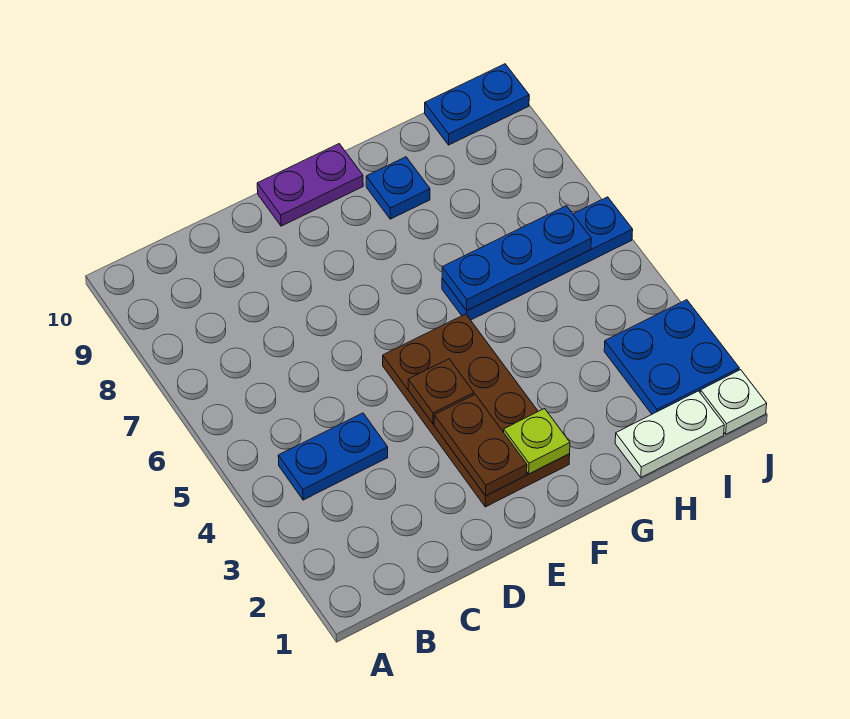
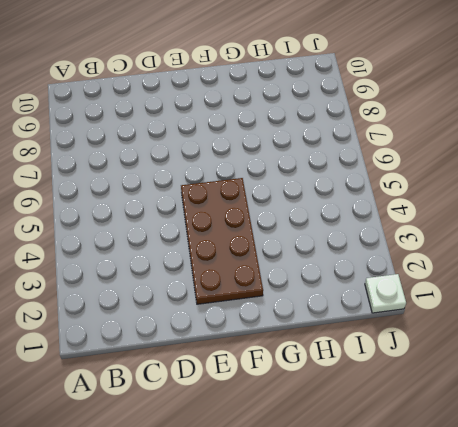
none -> blue plate B4:C4 level 1
none -> purple plate E10:F10 level 1
none -> blue plate G6:J6 level 1

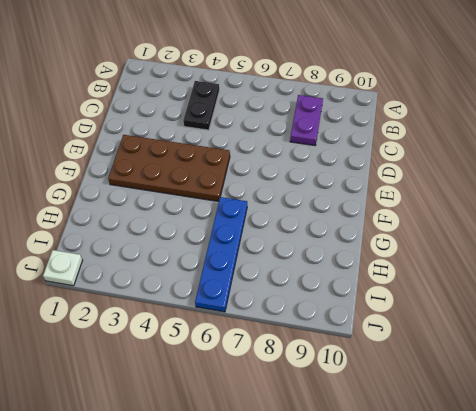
black plate B4:C4 level 1 -> blue plate B4:C4 level 1
purple plate B8:C8 level 1 -> purple plate E10:F10 level 1
none -> blue plate G9 level 1
none -> white plate H1:I1 level 1
none -> blue plate I2:J3 level 1

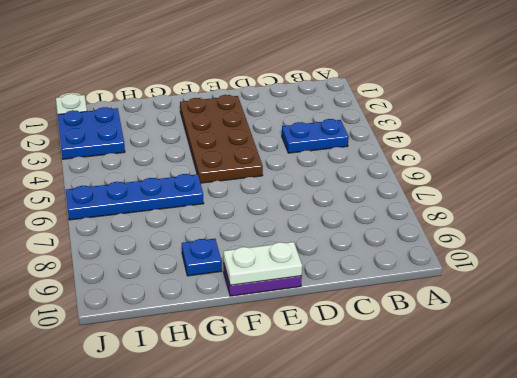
white plate E10:F10 level 2 -> white plate H1:I1 level 1
none -> blue plate I10:J10 level 1
none -> brown plate E2:E3 level 2
none -> brown plate E4 level 2

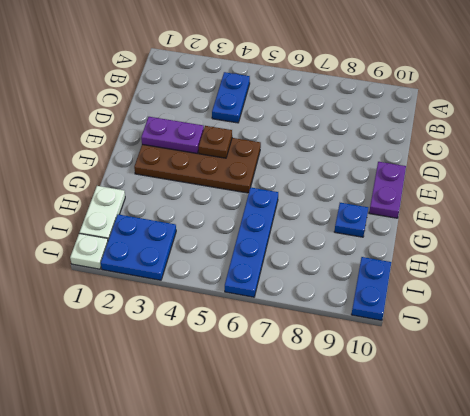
purple plate E2:E3 level 2 -> brown plate E2:E3 level 2
none -> lime plate F2 level 2
none -> blue plate G6:I6 level 2

